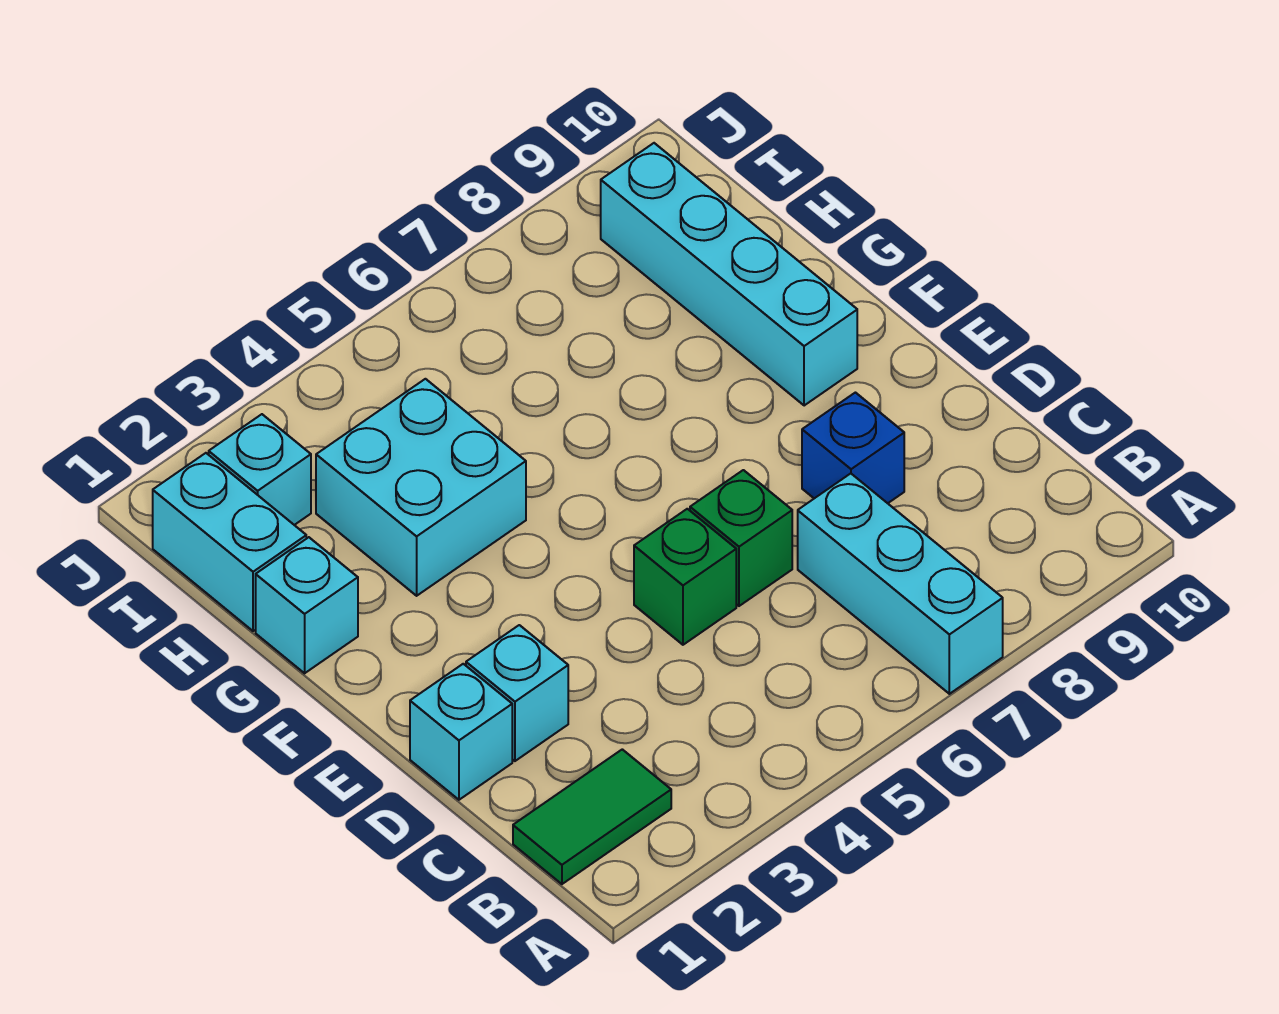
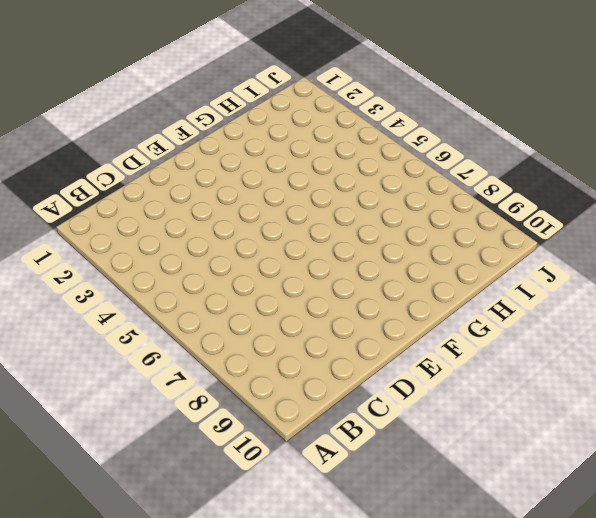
none -> cyan brick A7:C7 level 1
none -> green tile B1:B2 level 1
none -> cyan brick D1 level 1

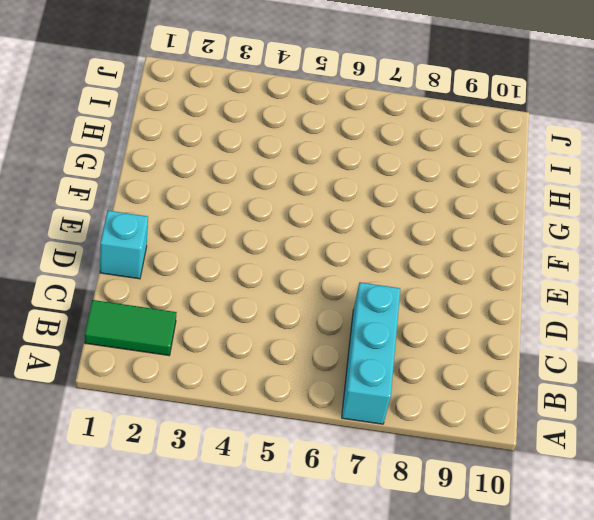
none -> cyan brick D2 level 1
none -> green brick D5 level 1
none -> green brick D6 level 1

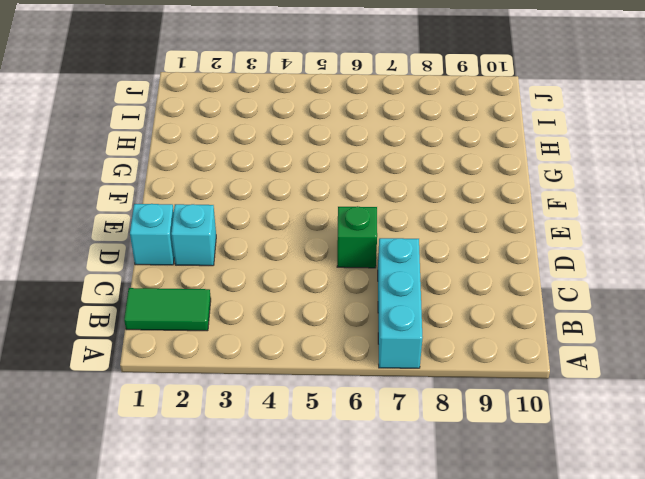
none -> green brick D5 level 1
none -> blue brick D8 level 1
none -> cyan brick F9:I9 level 1

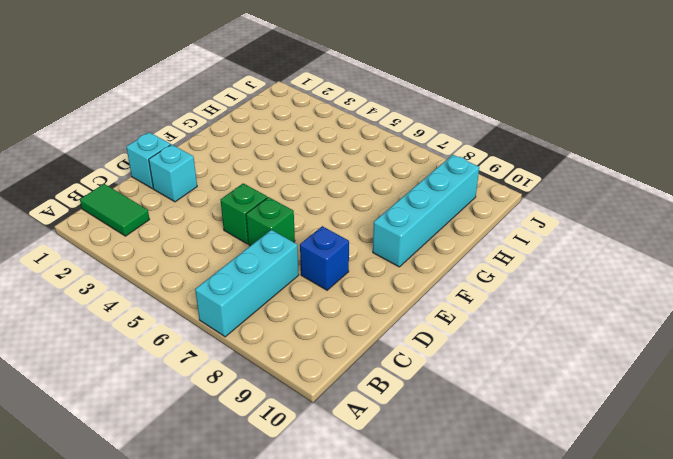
none -> cyan brick G1 level 1
none -> cyan brick G3:H4 level 1
none -> cyan brick H1:I1 level 1

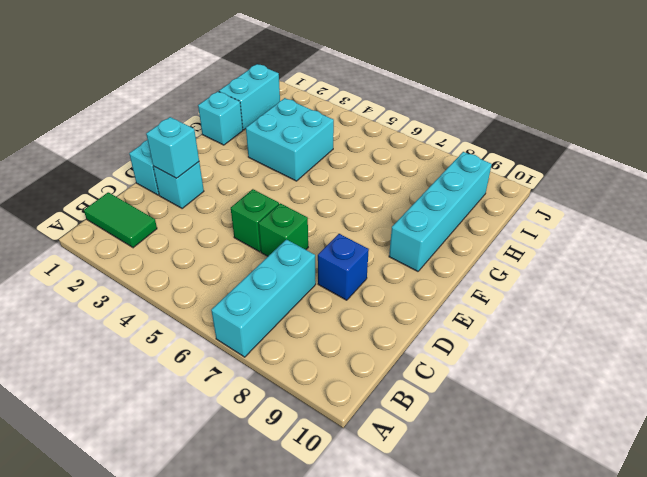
cyan brick D2 level 2 -> cyan brick I2 level 1

